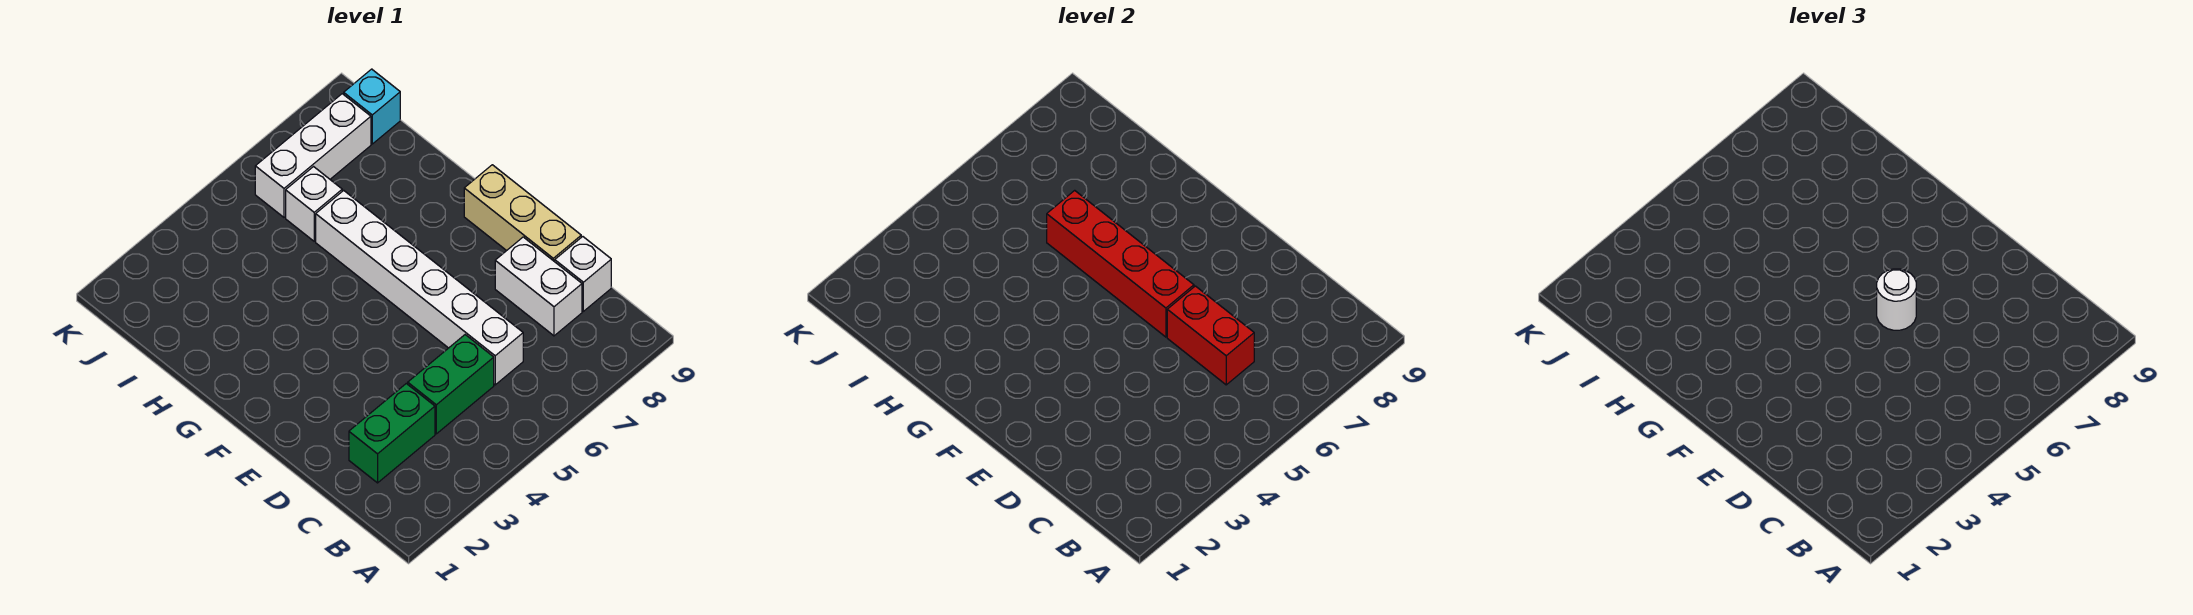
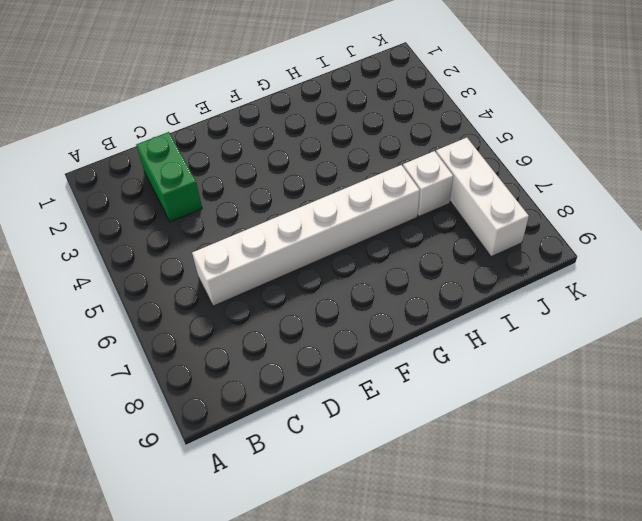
none -> green brick C4:C5 level 1
none -> white brick C8:D8 level 1
none -> white brick C9 level 1

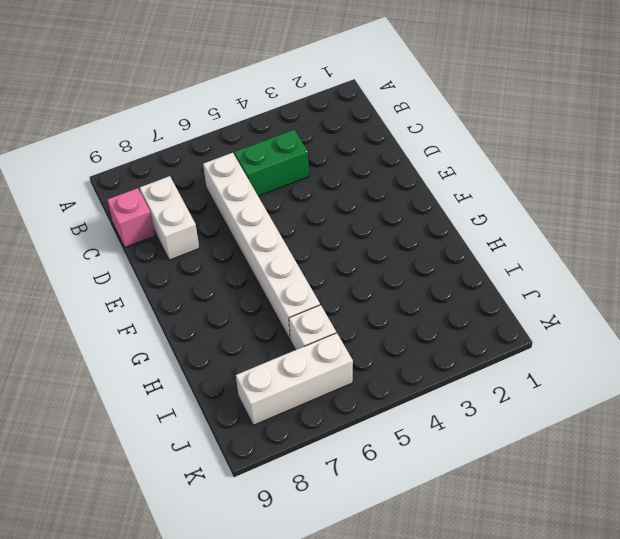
pink brick C9 level 1 -> white brick C9 level 1
none -> green brick C2:C3 level 1
none -> tan brick D9:F9 level 1
none -> cyan brick J9 level 1

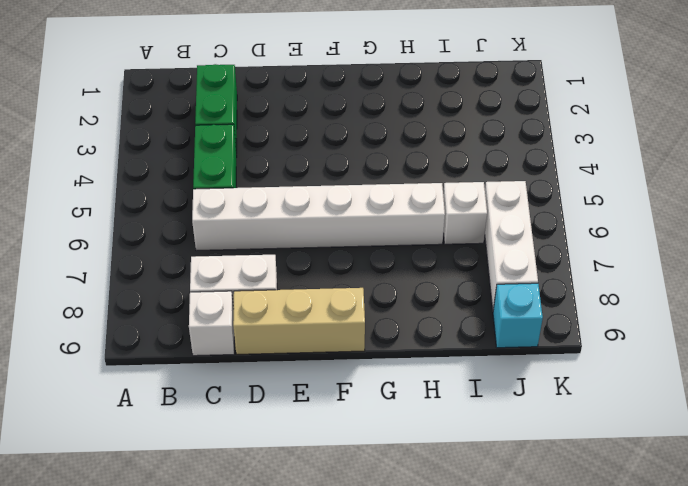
none -> red brick C6:D6 level 2
none -> red brick E6:H6 level 2
none -> white round brick E6 level 3

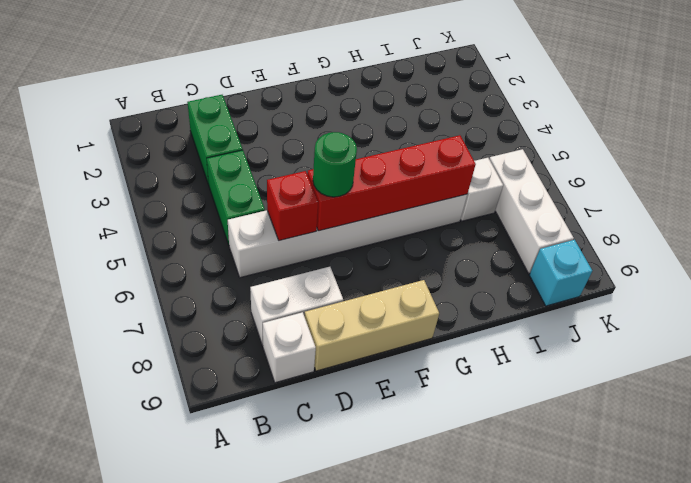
red brick D6 level 2 -> red brick C6:D6 level 2
green round brick E6 level 3 -> white round brick E6 level 3

